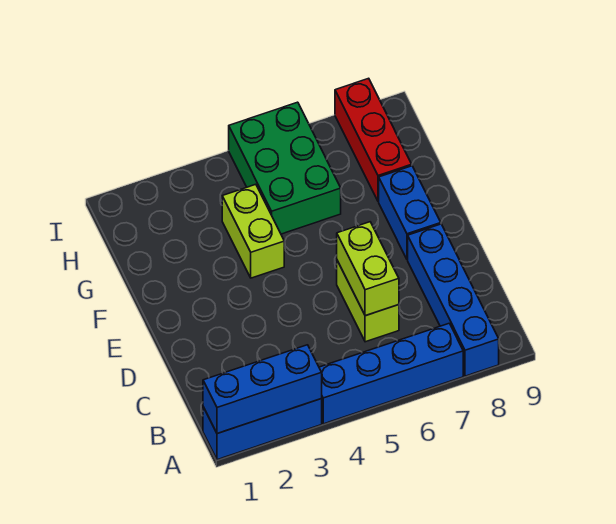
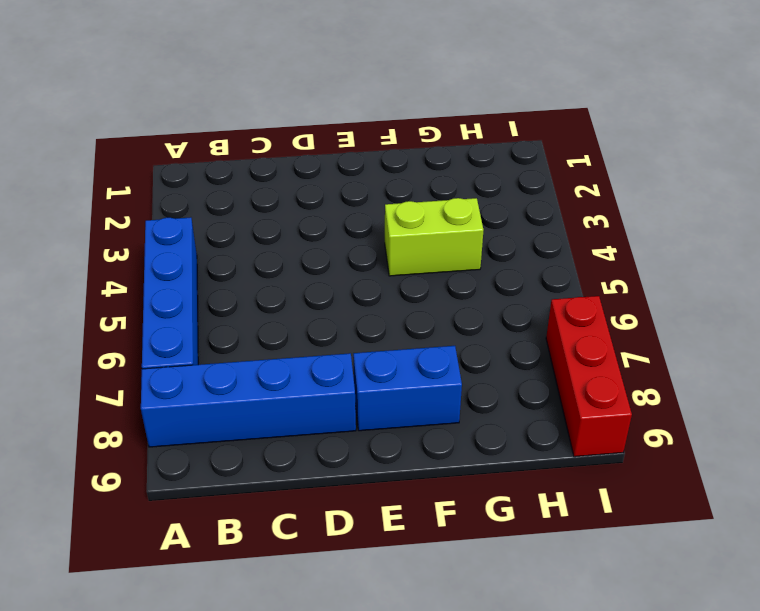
red brick I7:I9 level 1 -> red brick G8:I8 level 1
none -> blue brick A1:A3 level 1
none -> lime brick C6:D6 level 1

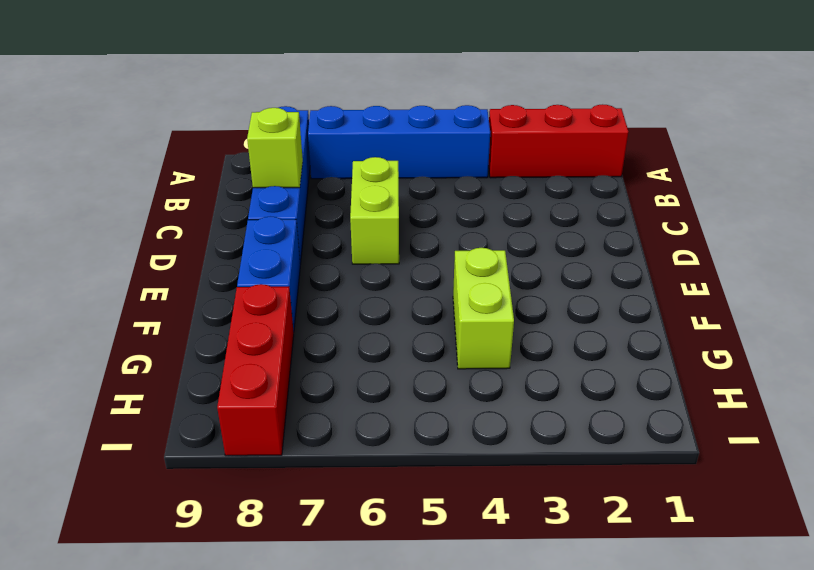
red brick A1:A3 level 1 -> blue brick A1:A3 level 1
lime brick C8 level 2 -> none
none -> green brick G5:I6 level 1
none -> blue brick A1:A3 level 2

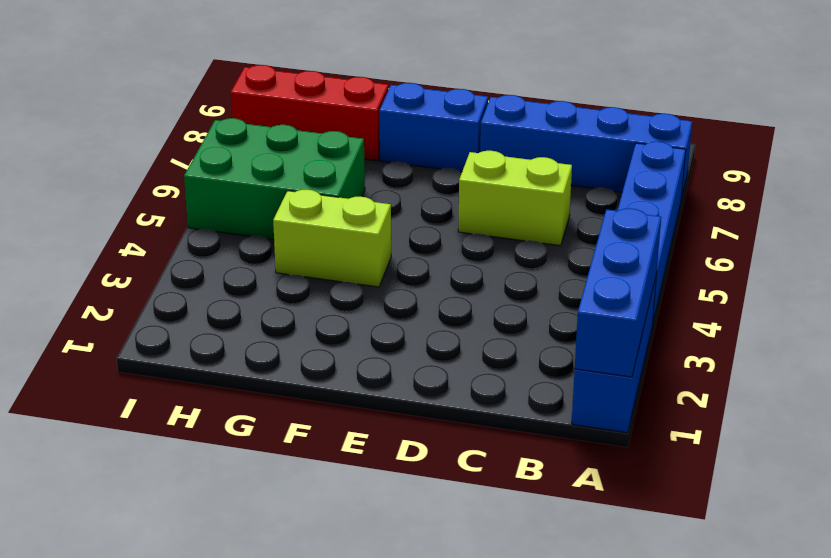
none -> lime brick C6:D6 level 2

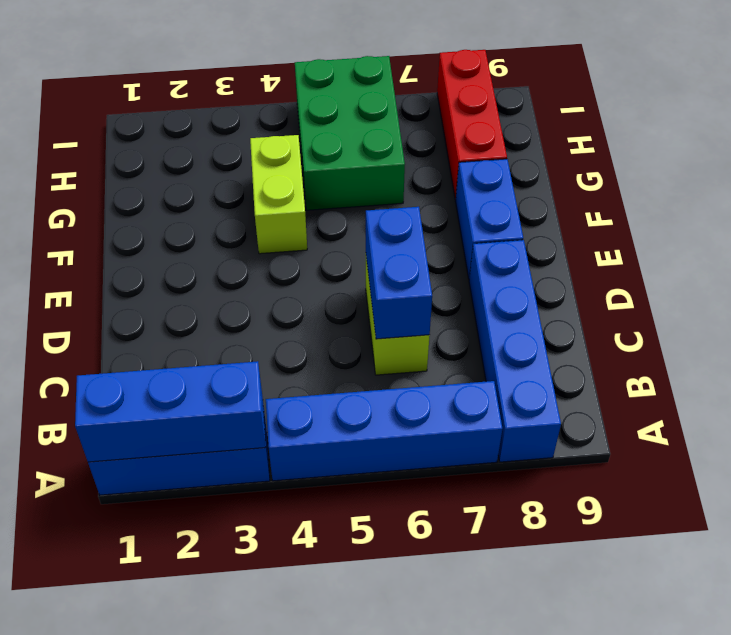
blue brick C6:D6 level 2 -> lime brick C6:D6 level 2

